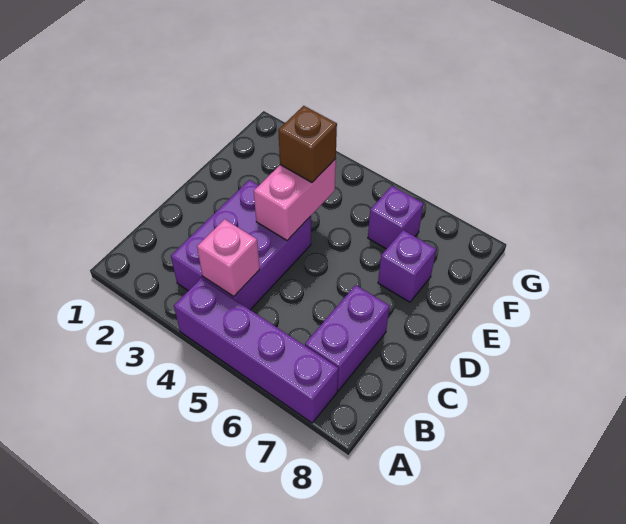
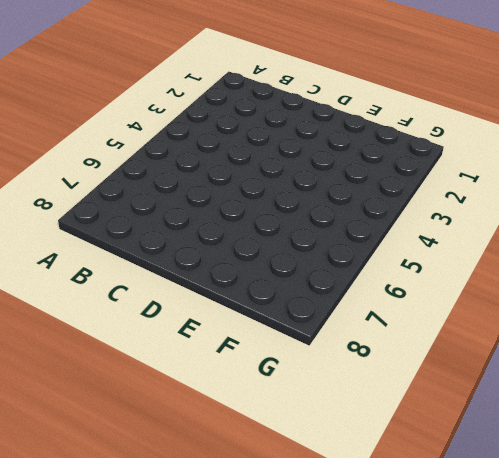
none -> purple brick A4:A7 level 1
none -> purple brick B3:D4 level 1

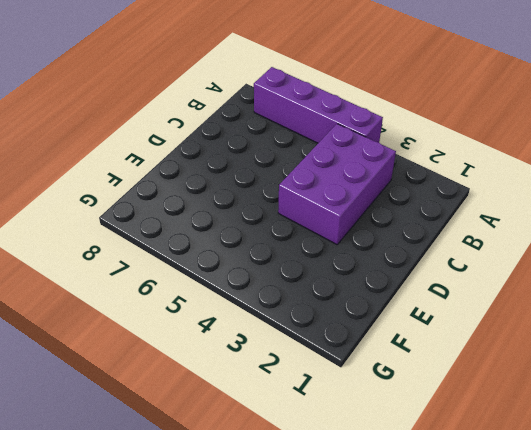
none -> purple brick B7:C7 level 1
none -> purple brick E7 level 1

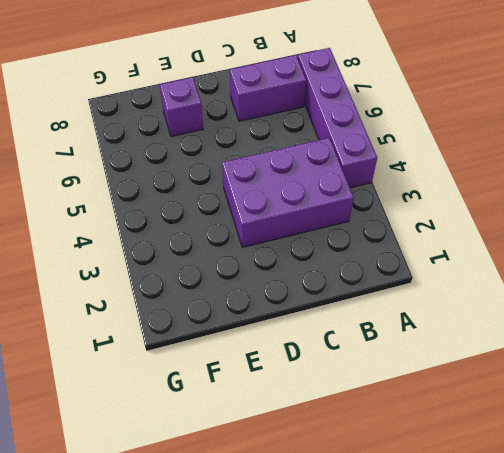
none -> purple brick F6 level 1
none -> pink brick B4 level 2

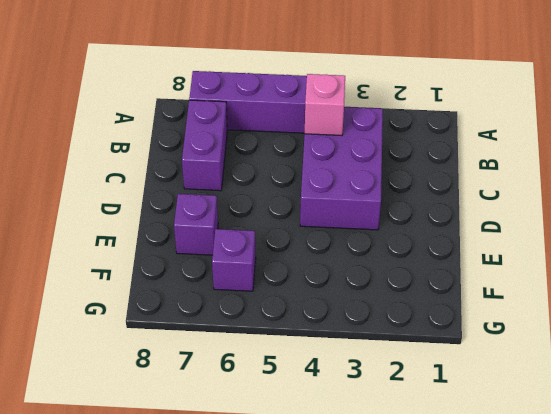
none -> pink brick D4:E4 level 2
none -> brown brick E4 level 3

